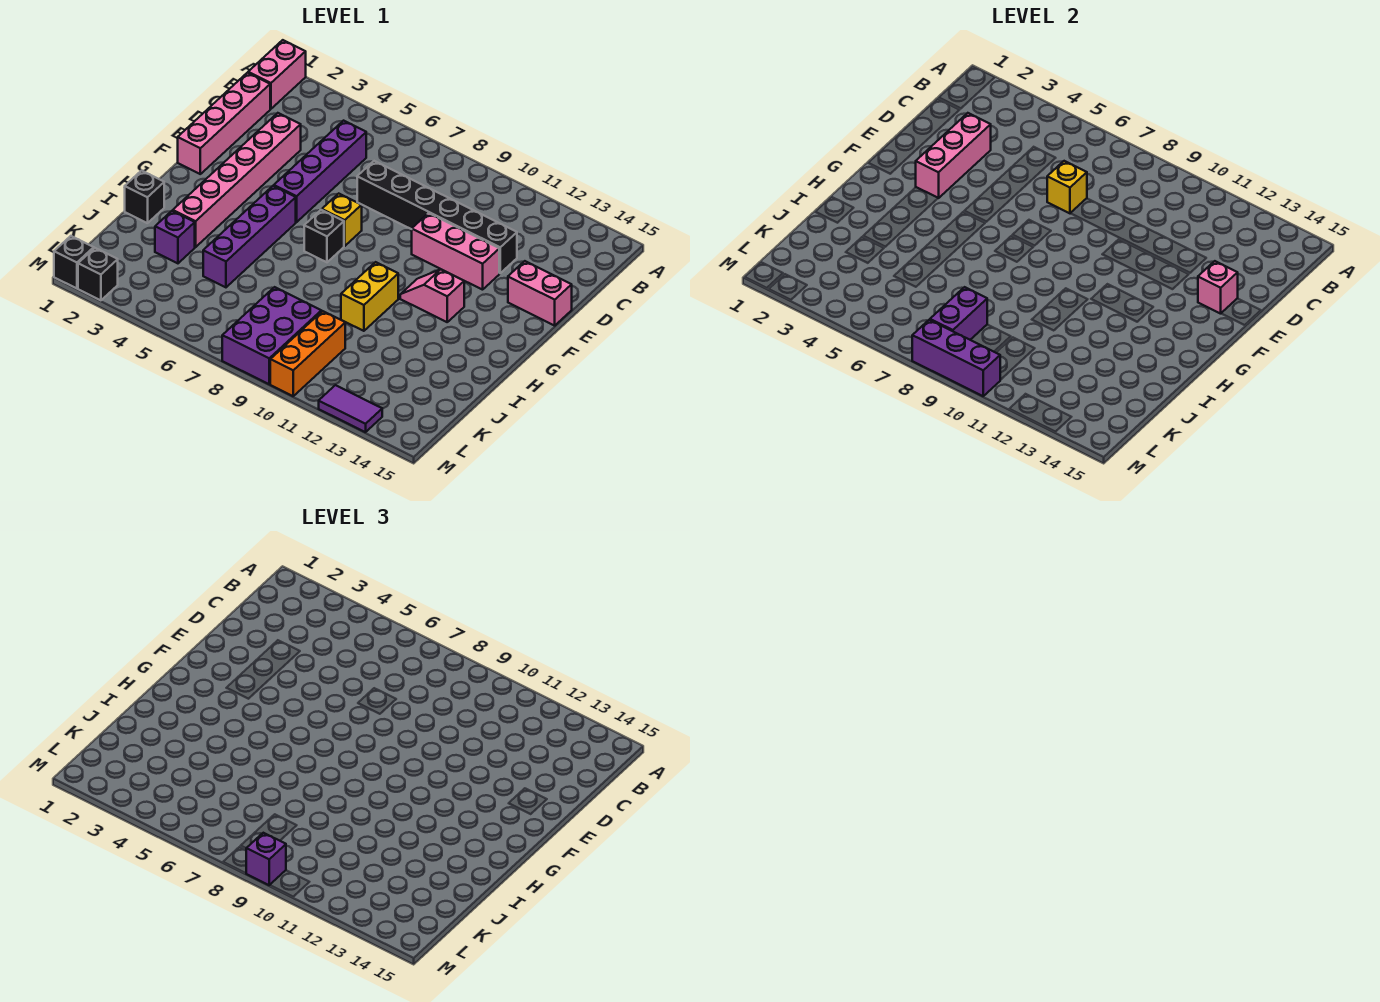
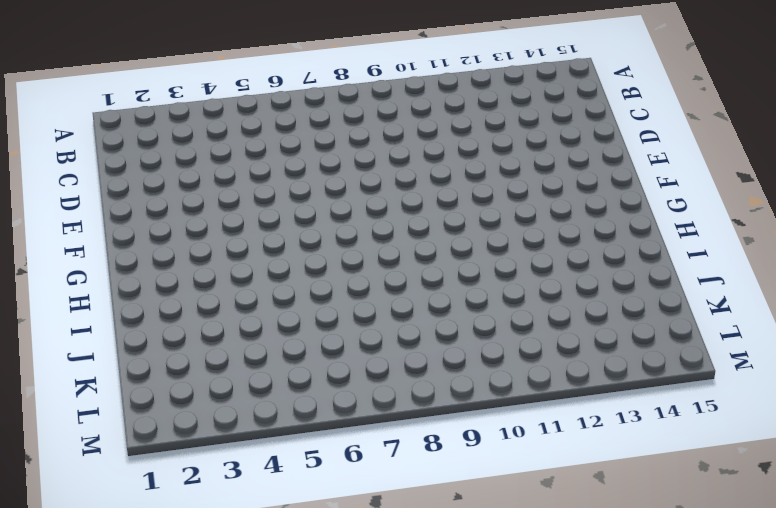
none -> pink brick A1:B1 level 1
none -> pink brick C1:F1 level 1
none -> purple brick C5:F5 level 1

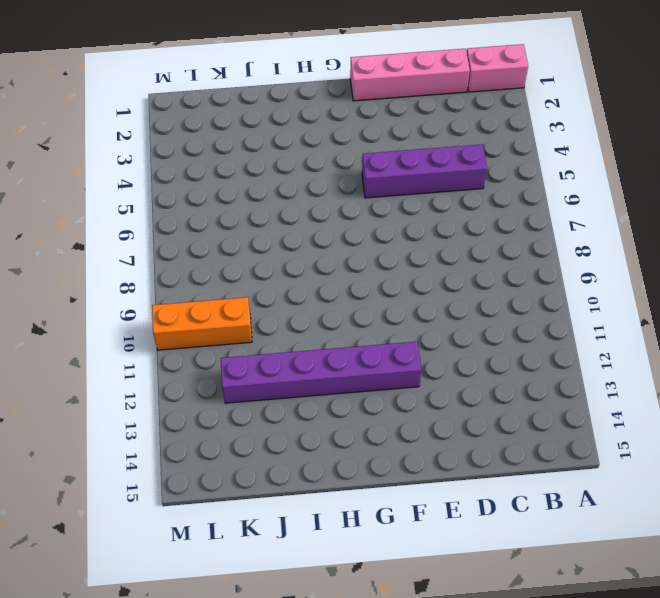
purple brick F12:K12 level 1 -> pink slope G11:G12 level 1 top 12
none -> pink brick D3:I3 level 1
none -> black brick D7:D12 level 1
none -> pink brick E10:E12 level 1

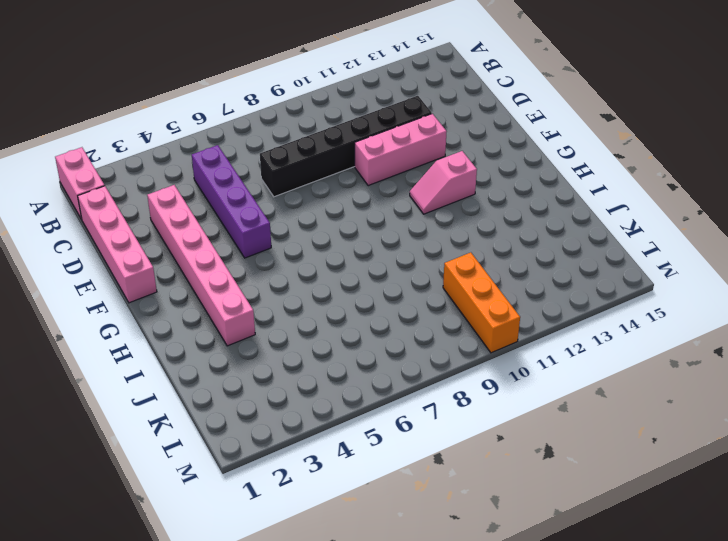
none -> pink brick E14:E15 level 1
none -> yellow brick F7 level 1
none -> purple brick G5:J5 level 1

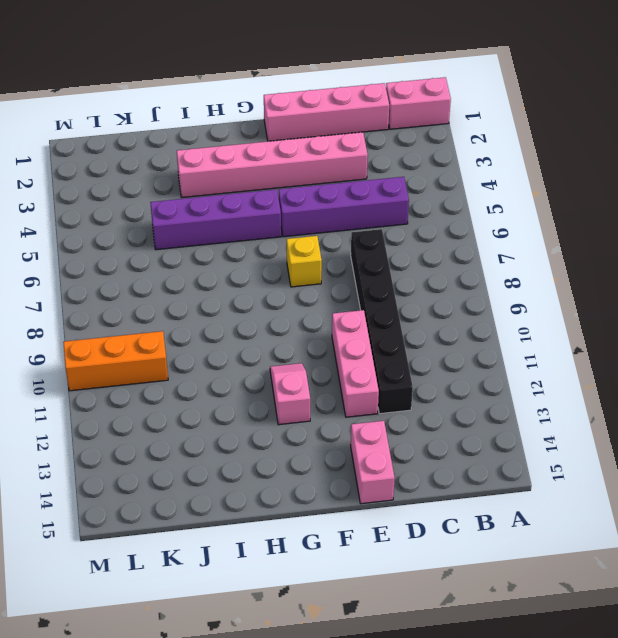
none -> black brick G7 level 1
none -> yellow brick H10:I10 level 1
none -> black brick I1 level 1

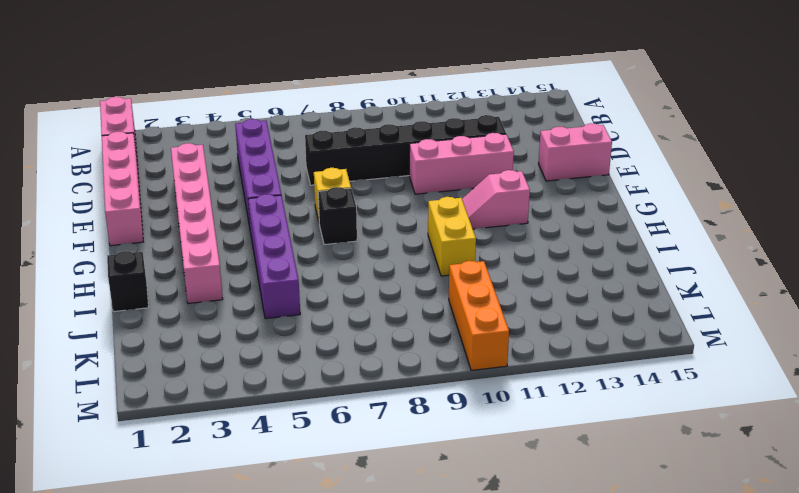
none -> purple brick J3 level 1
none -> purple brick K8:M9 level 1
none -> black brick M1 level 1

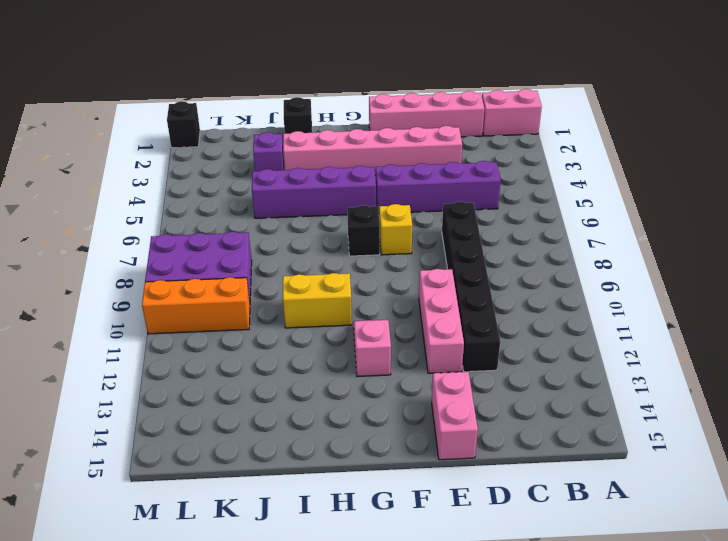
none -> black brick M2 level 1
none -> purple tile M12:M13 level 1
none -> pink brick D3:F3 level 2

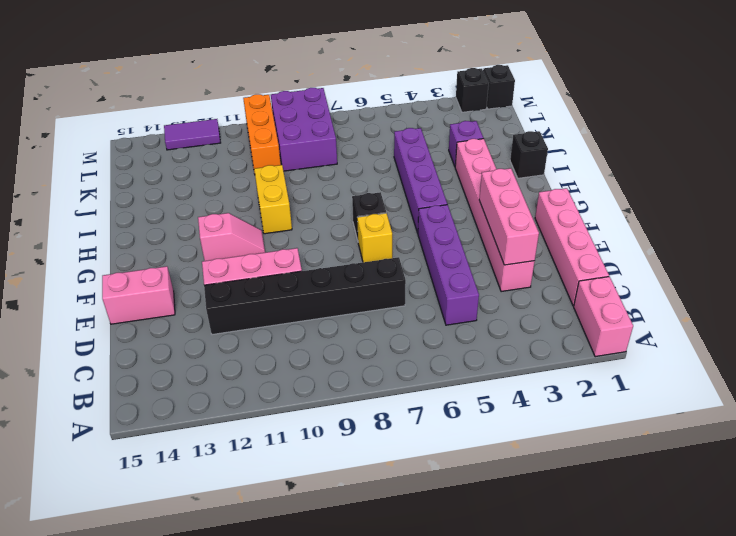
none -> yellow brick D7 level 2
none -> pink brick E14 level 2
none -> purple brick K8:L8 level 2

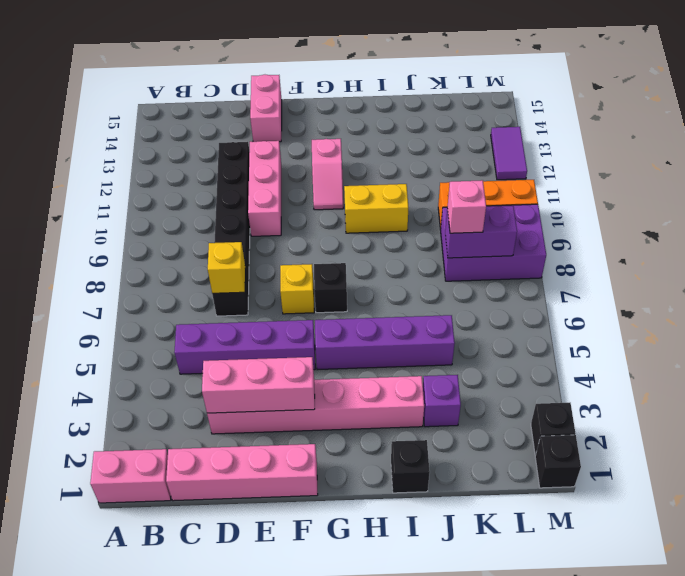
pink brick K8 level 3 -> pink brick E14 level 2
none -> purple brick M8:M10 level 2
none -> purple brick M9 level 3

